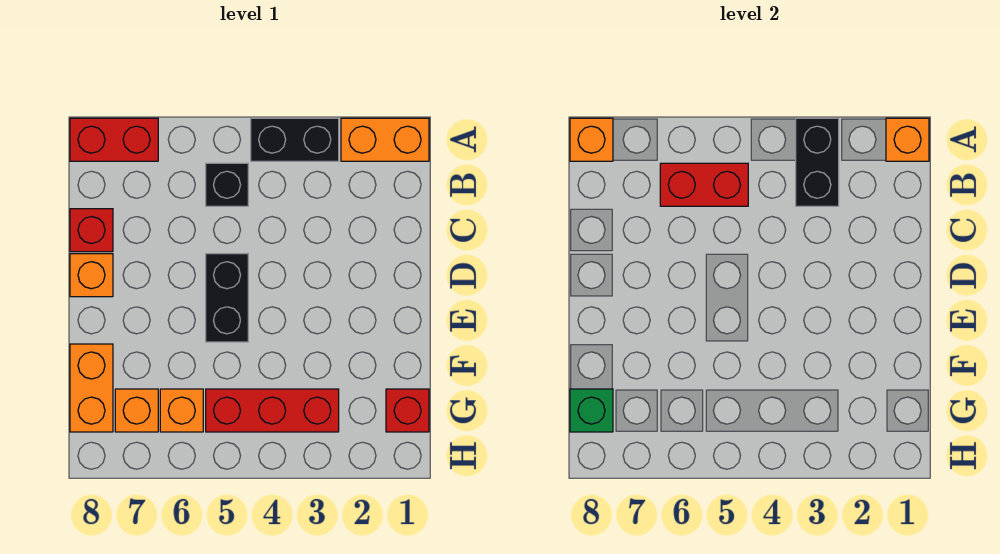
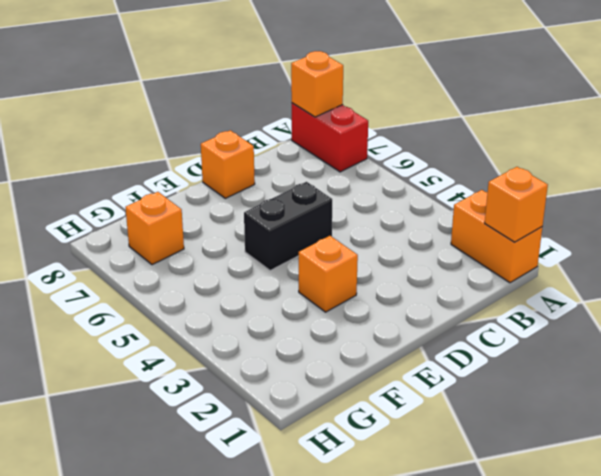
orange brick E3 level 1 -> orange brick G6 level 1
none -> black brick A3:A4 level 1
none -> black brick B5 level 1
none -> red brick C8 level 1

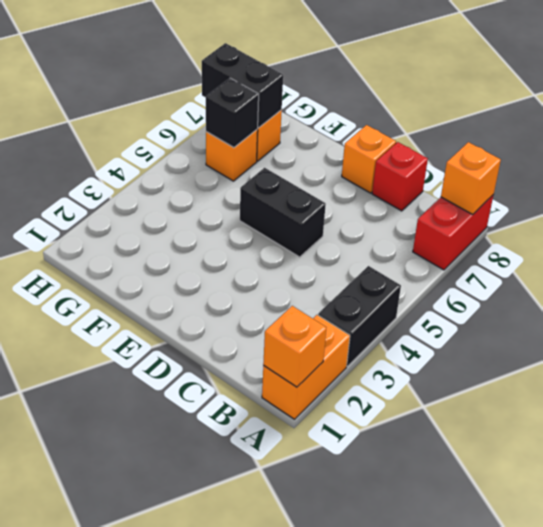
black brick G6 level 2 -> black brick B5 level 1
black brick G7:H7 level 2 -> black brick A3:B3 level 2
none -> orange brick F8:G8 level 1
none -> red brick G1 level 1
none -> red brick G3:G5 level 1

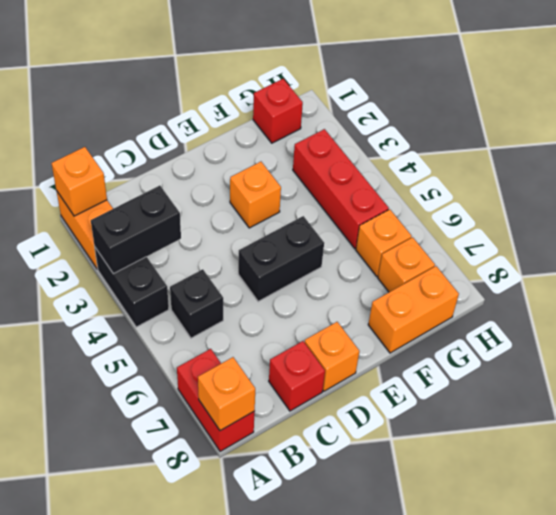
orange brick E3 level 1 -> none
none -> red brick B5:B6 level 2
none -> green brick G8 level 2

